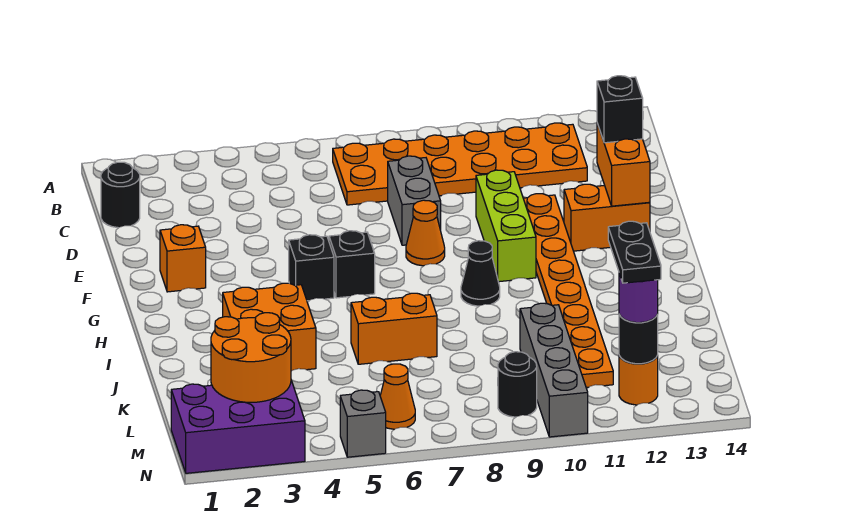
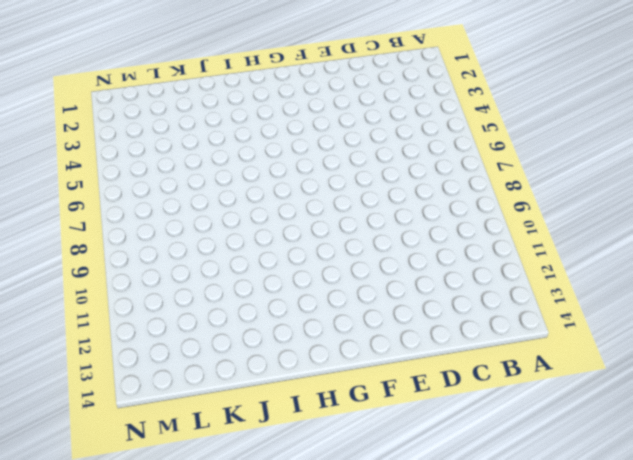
none -> orange plate B7:C12 level 1
none -> black round brick C1 level 1
none -> grey brick D8:E8 level 1

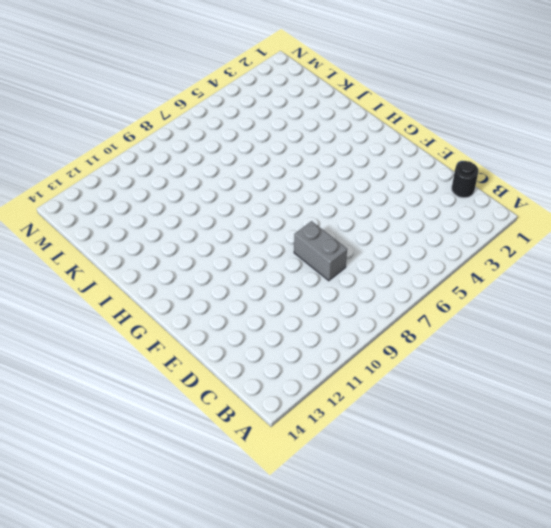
none -> orange plate B7:C12 level 1
none -> lime brick E10:G10 level 1
none -> orange plate E11:L11 level 1

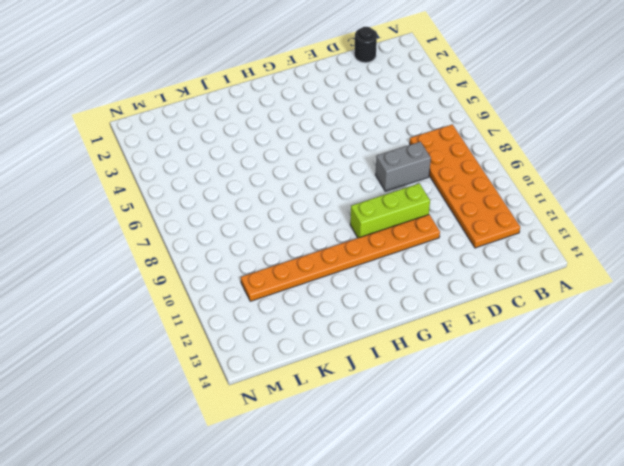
none -> orange brick F2 level 1
none -> orange cone F8 level 1
none -> orange brick F12:F13 level 1

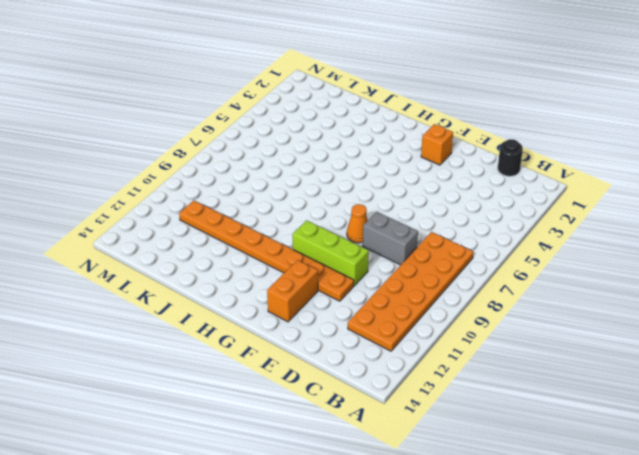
none -> black brick G5 level 1
none -> black brick G6 level 1
none -> black cone H9 level 1

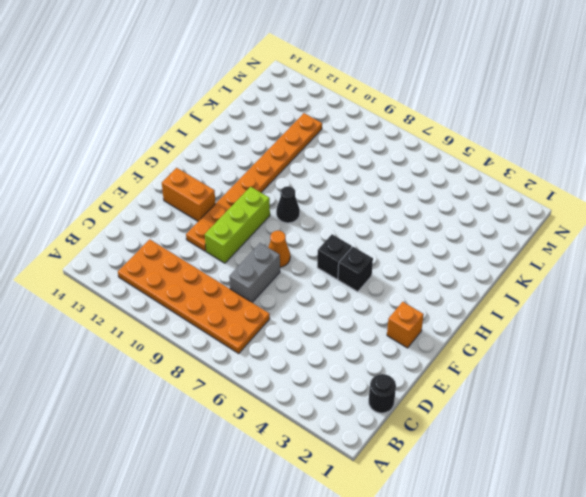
none -> orange brick I3:J4 level 1
none -> orange brick J6:J7 level 1
none -> grey brick K10:N10 level 1

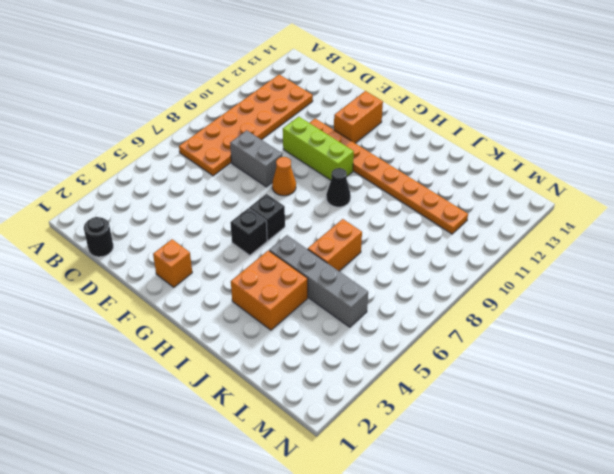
grey brick I5:L5 level 1 -> grey brick K10:N10 level 1
none -> purple brick M1:N3 level 1
none -> orange cone M6 level 1
none -> black round brick M9 level 1

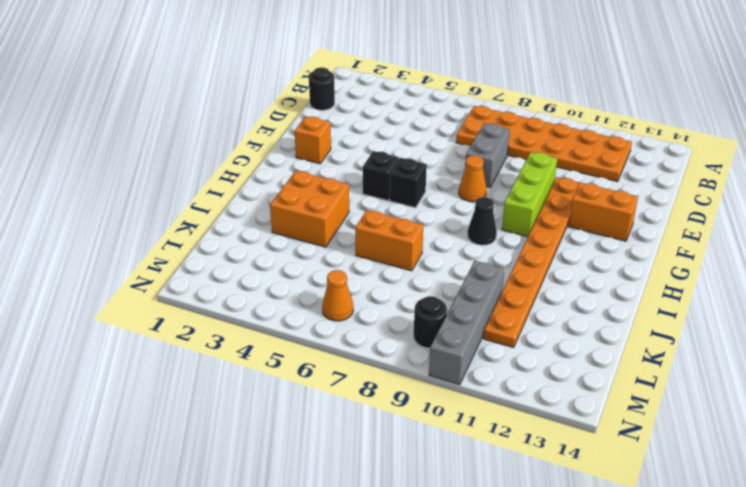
none -> purple brick M1:N3 level 1
none -> orange round brick M12 level 1
none -> grey brick N5 level 1

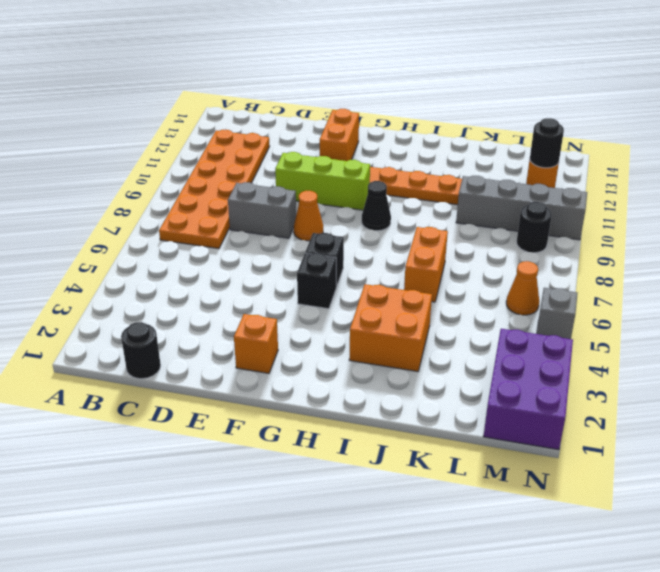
none -> orange brick E13:F13 level 2
none -> orange round brick L2:M3 level 2
none -> black brick E13 level 3

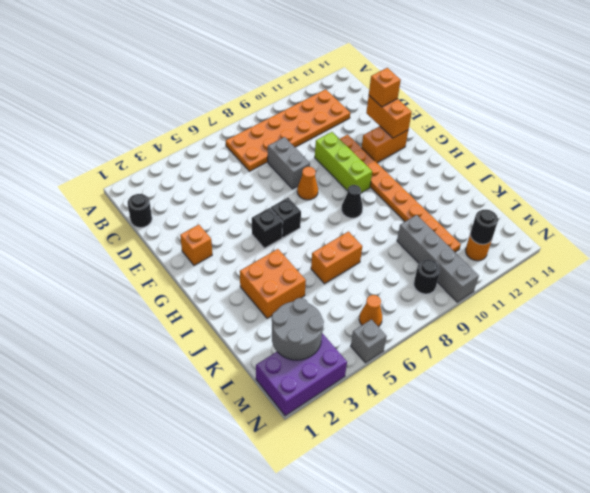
orange brick E13 level 3 -> black brick E13 level 3
grey round brick L2:M3 level 2 -> orange round brick L2:M3 level 2
none -> purple round brick M12 level 3
none -> black plate L12:M12 level 4

